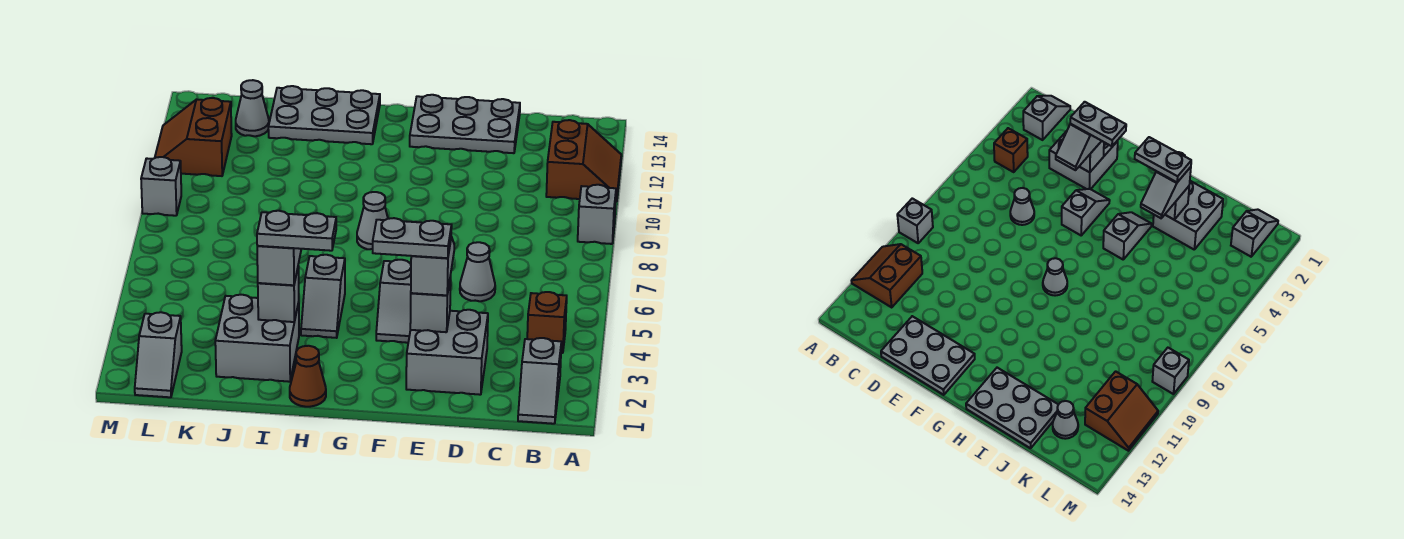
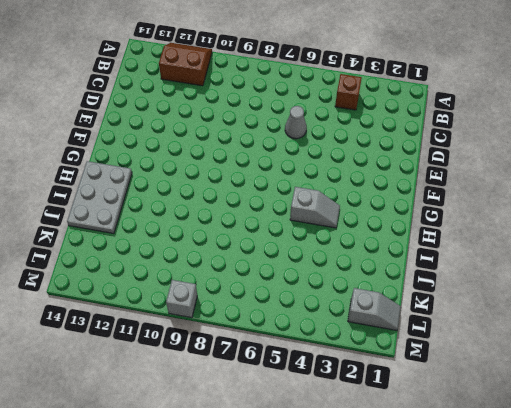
none -> grey brick A9 level 1
none -> grey slope B1:B2 level 1 top 2
none -> grey brick D2:E3 level 1

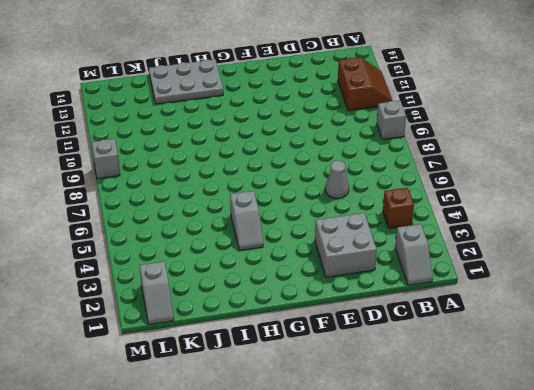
none -> grey plate D13:F14 level 1
none -> grey slope F4:F5 level 1 top 5
none -> grey cone G8 level 1

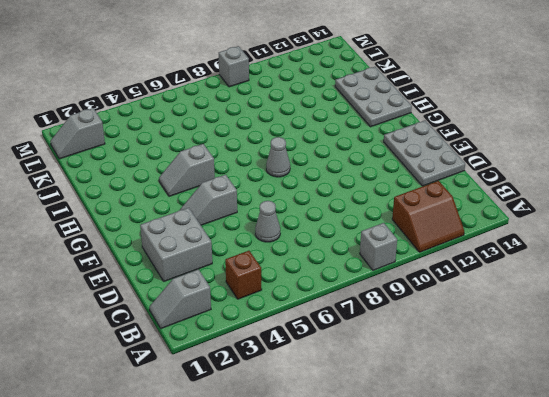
none -> brown cone H1 level 1
none -> grey brick I2:J3 level 1
none -> grey cone K13 level 1

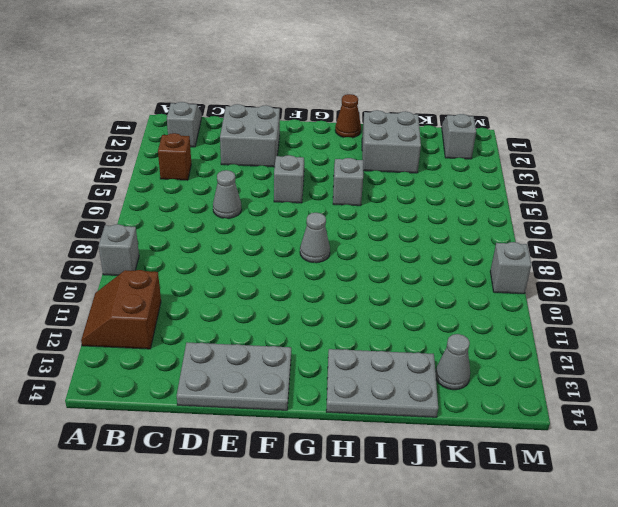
none -> brown slope L11:M12 level 1 top L
none -> grey brick E3 level 2
none -> grey brick I3 level 2

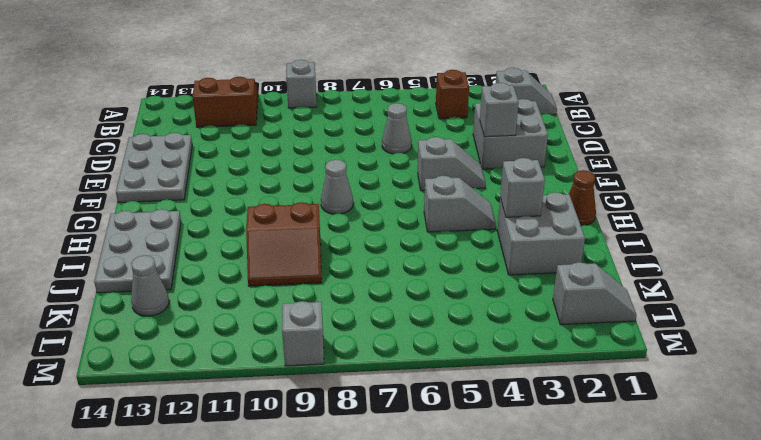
brown slope I9:J10 level 1 top I -> brown slope L11:M12 level 1 top L
none -> grey slope E3:E4 level 3 top 3
none -> grey slope I3:I4 level 3 top 3
none -> grey plate E3:F3 level 4

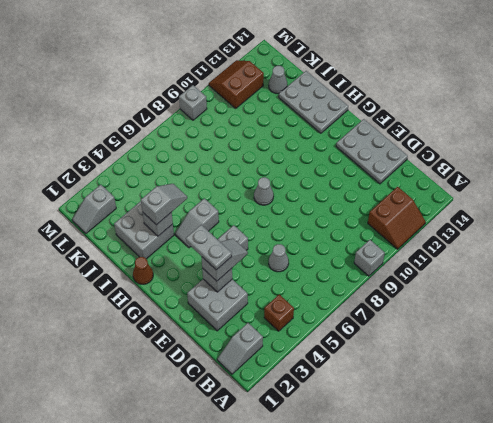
none -> grey plate H3:I3 level 4

